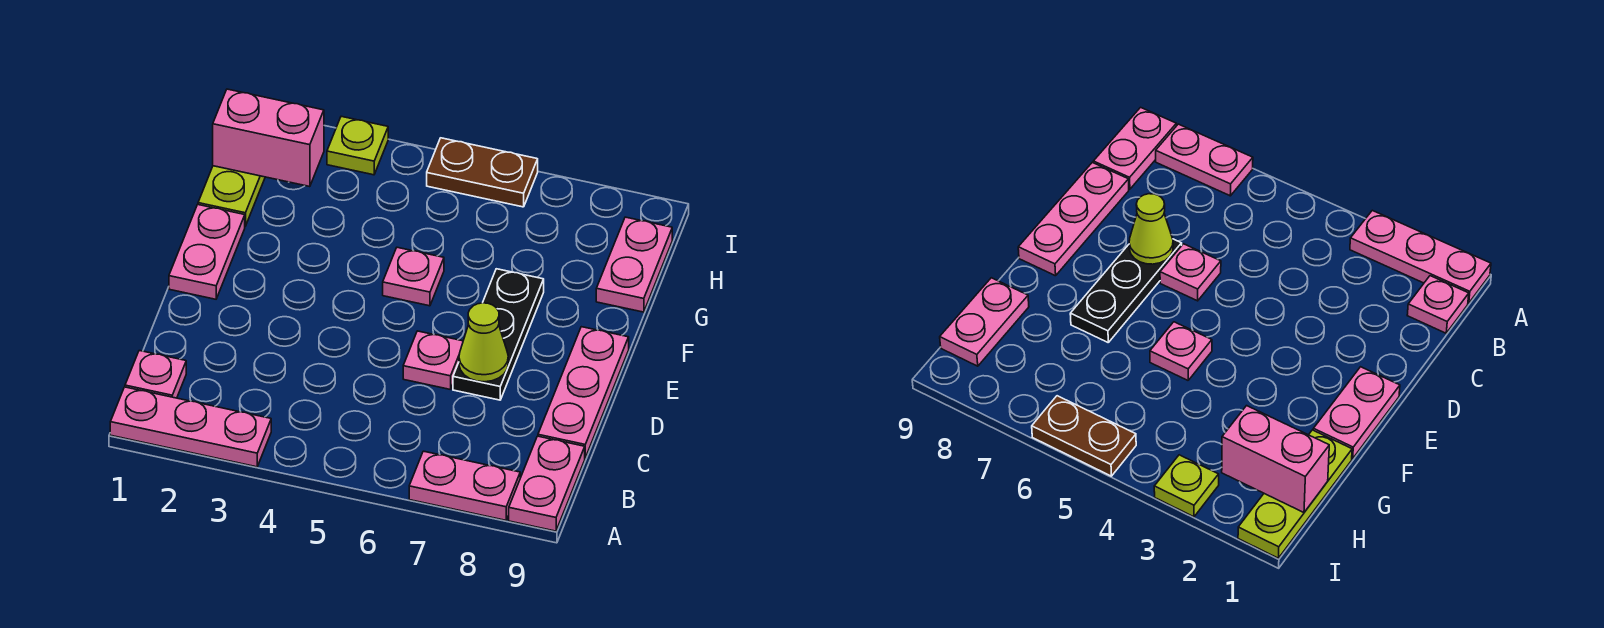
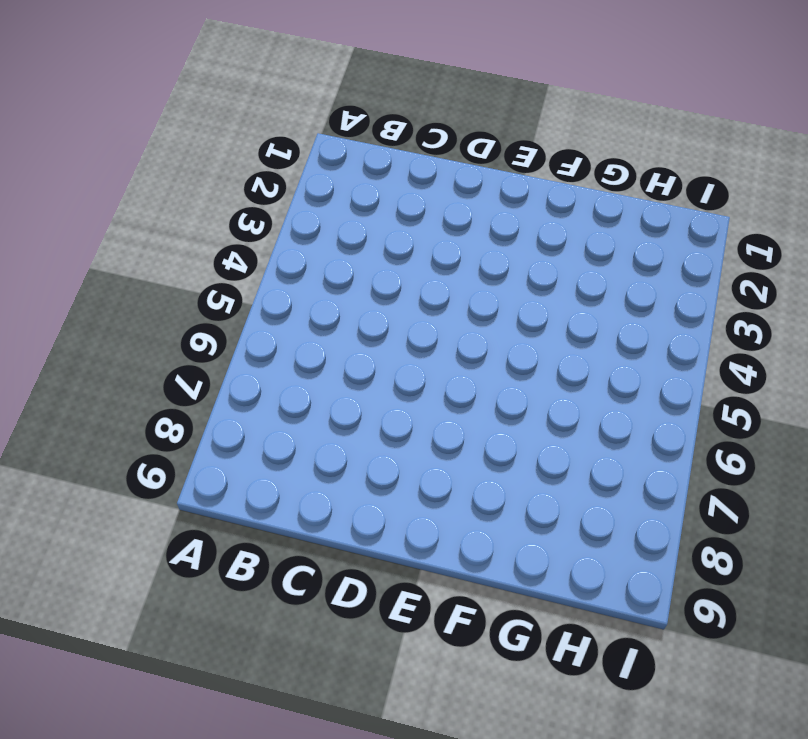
none -> pink plate A1:A3 level 1
none -> pink plate A7:A8 level 1
none -> pink plate A9:B9 level 1

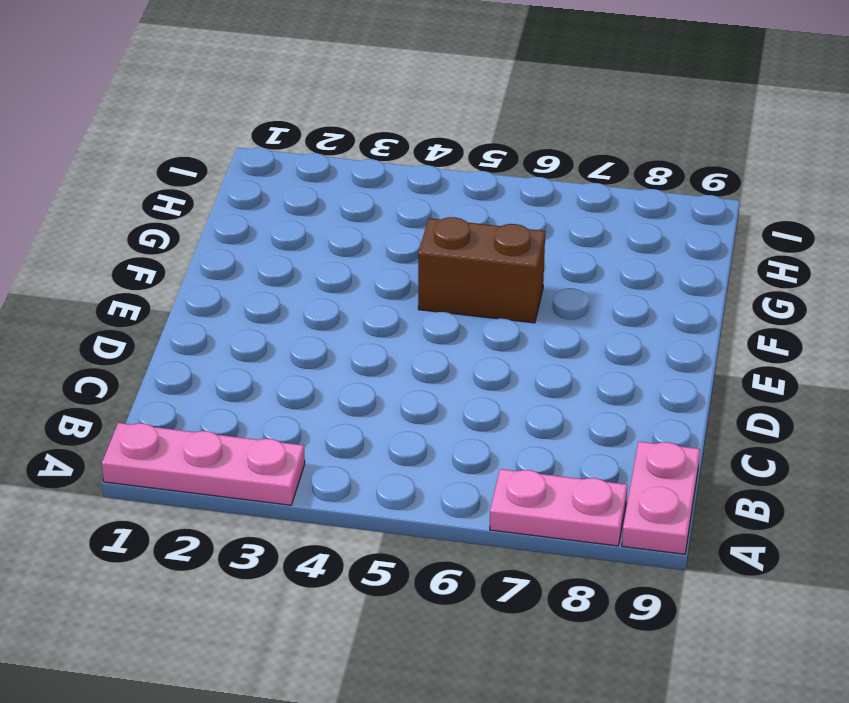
brown brick F5:F6 level 1 -> pink plate F5 level 1
none -> pink plate B1 level 1
none -> pink plate C9:E9 level 1
none -> pink plate D6 level 1

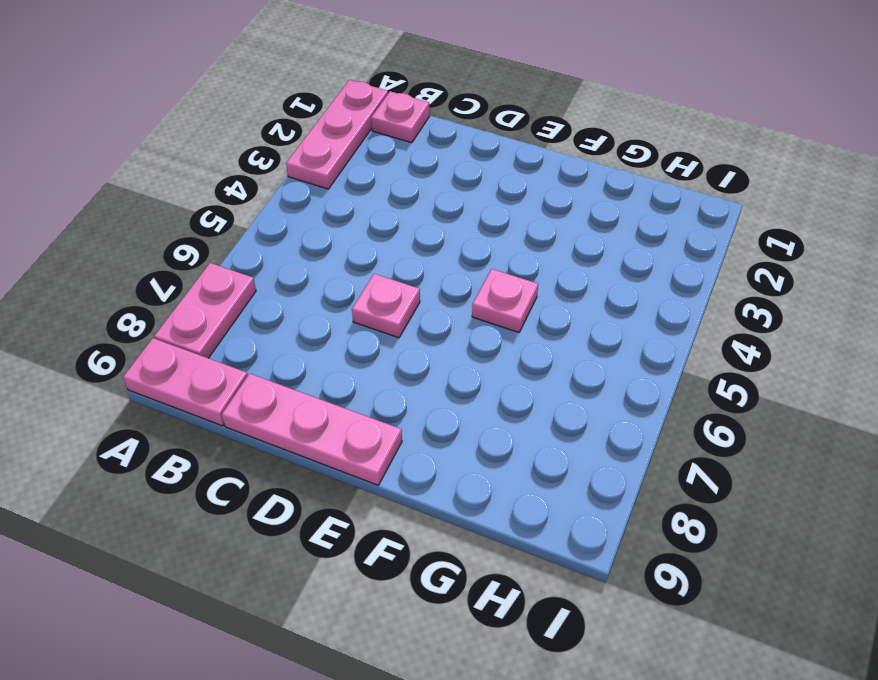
none -> black plate D7:F7 level 1
none -> pink plate E1:F1 level 1
none -> lime plate G1:I1 level 1

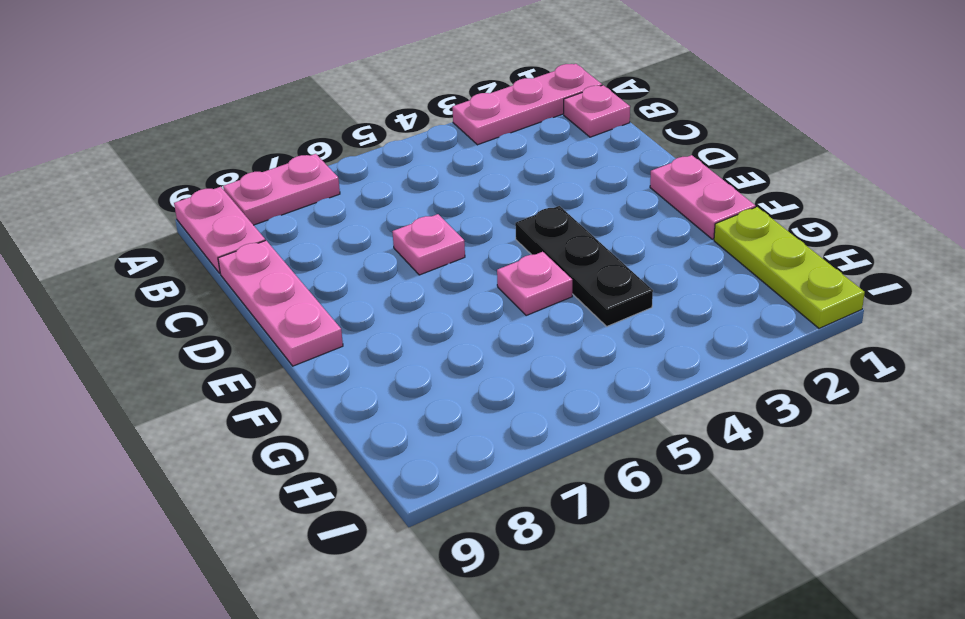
black plate E4:G4 level 1 -> black plate D7:F7 level 1
none -> pink plate G9:H9 level 1
none -> lime plate I3 level 1
none -> brown plate I5:I6 level 1

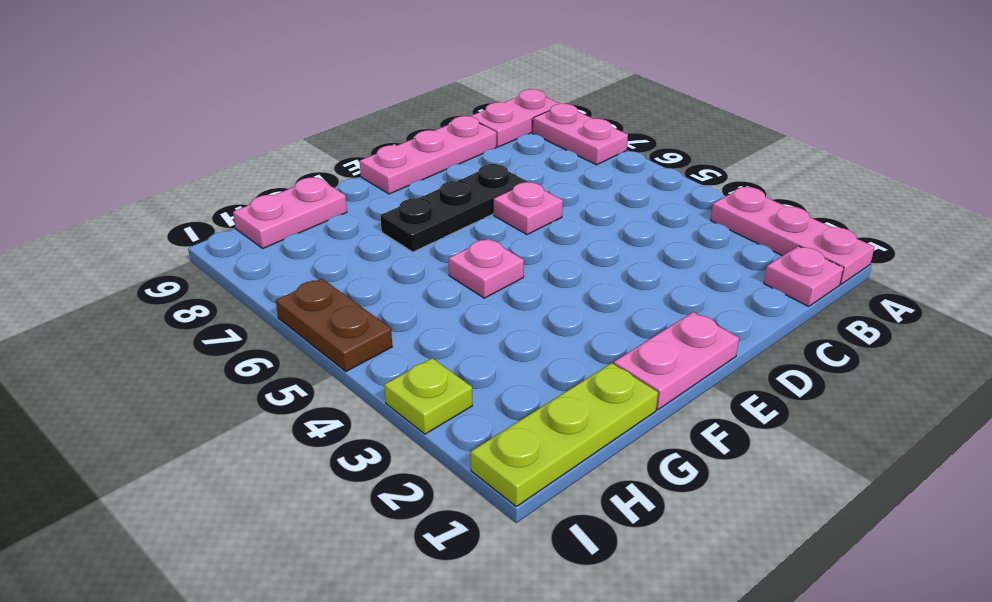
none -> lime cone D7 level 2
none -> pink brick H1:H2 level 2

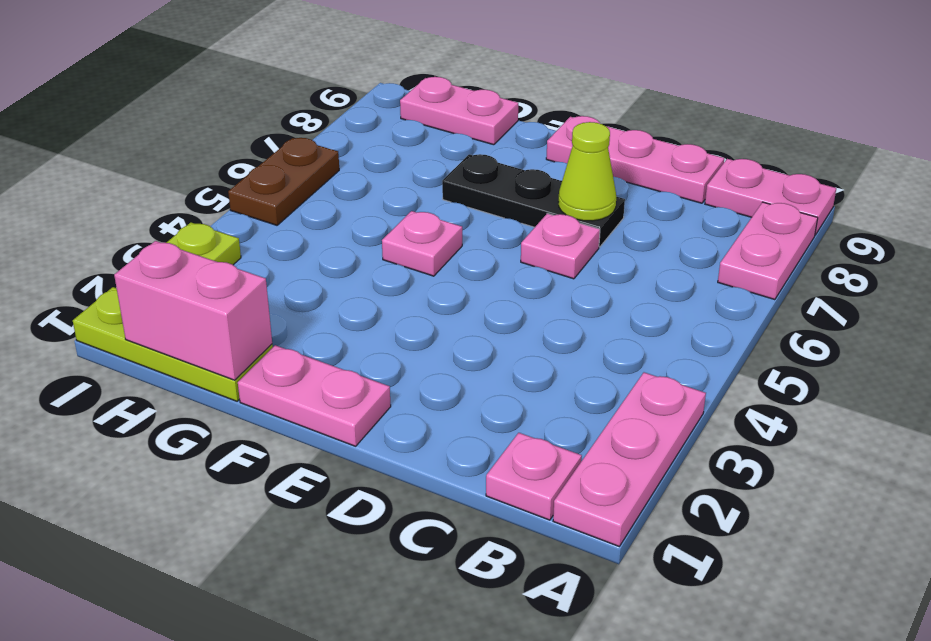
pink brick G1:H1 level 2 -> pink brick H1:H2 level 2

